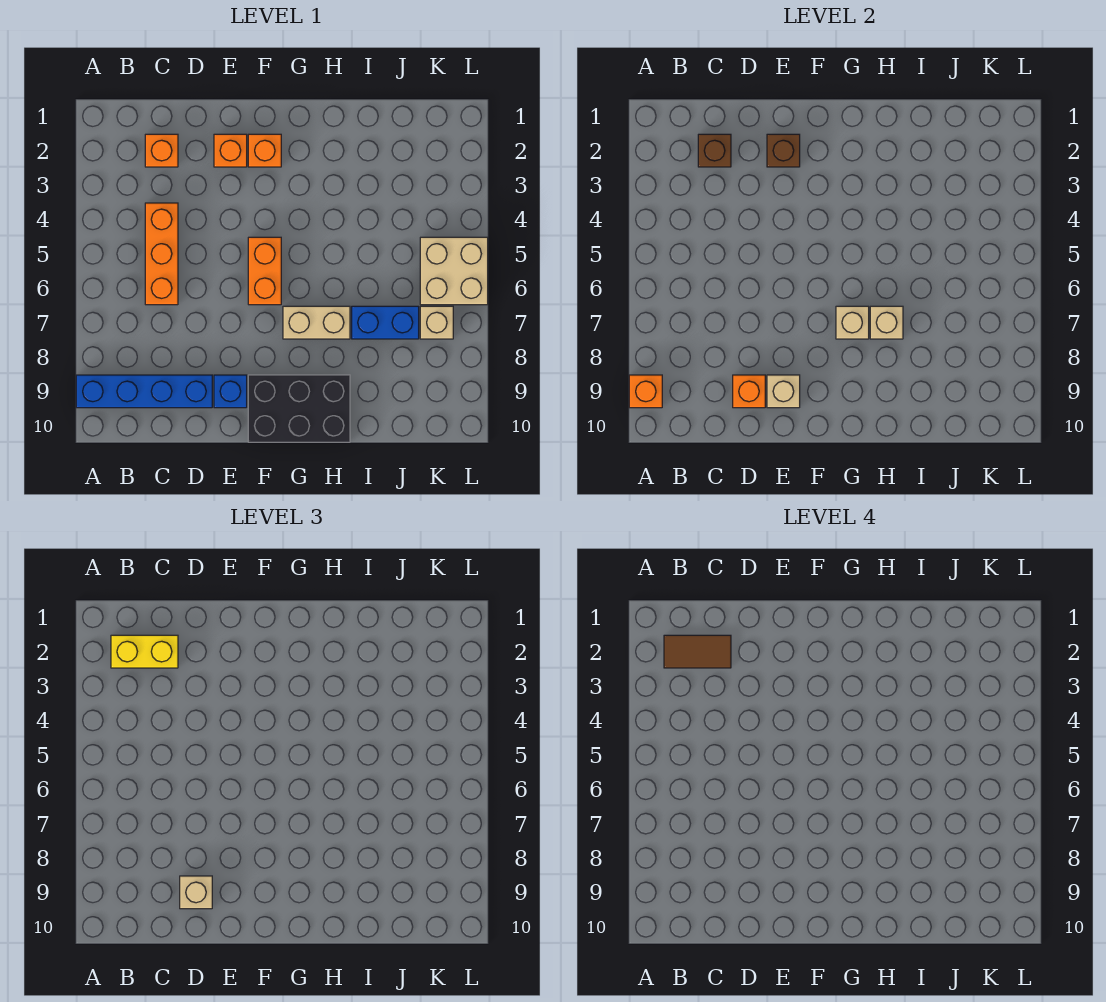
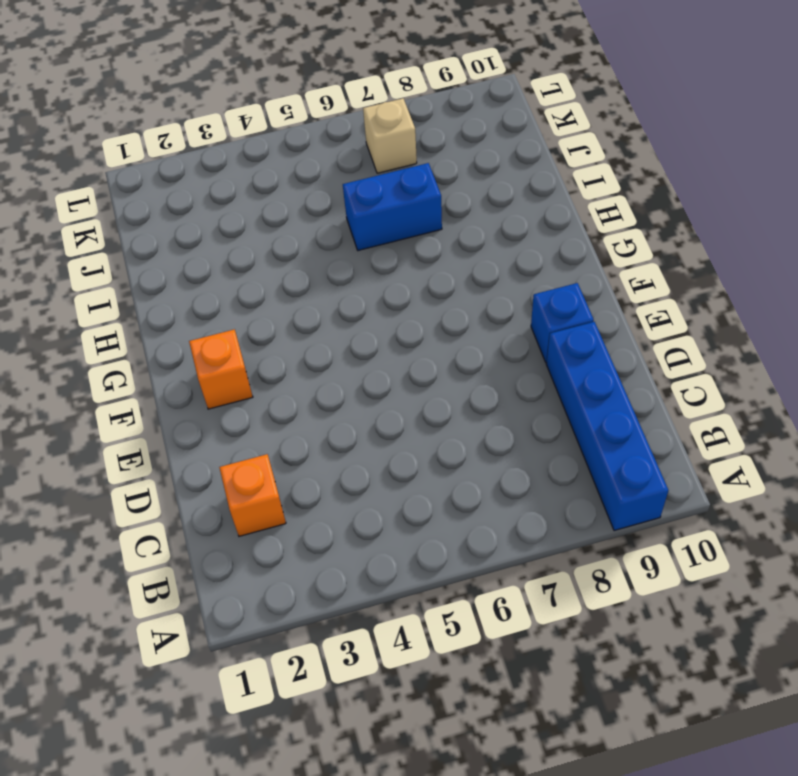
blue brick I6:I7 level 1 -> blue brick I7:J7 level 1
none -> orange brick C4:C6 level 1
none -> orange brick E2 level 1
none -> orange brick F5:F6 level 1

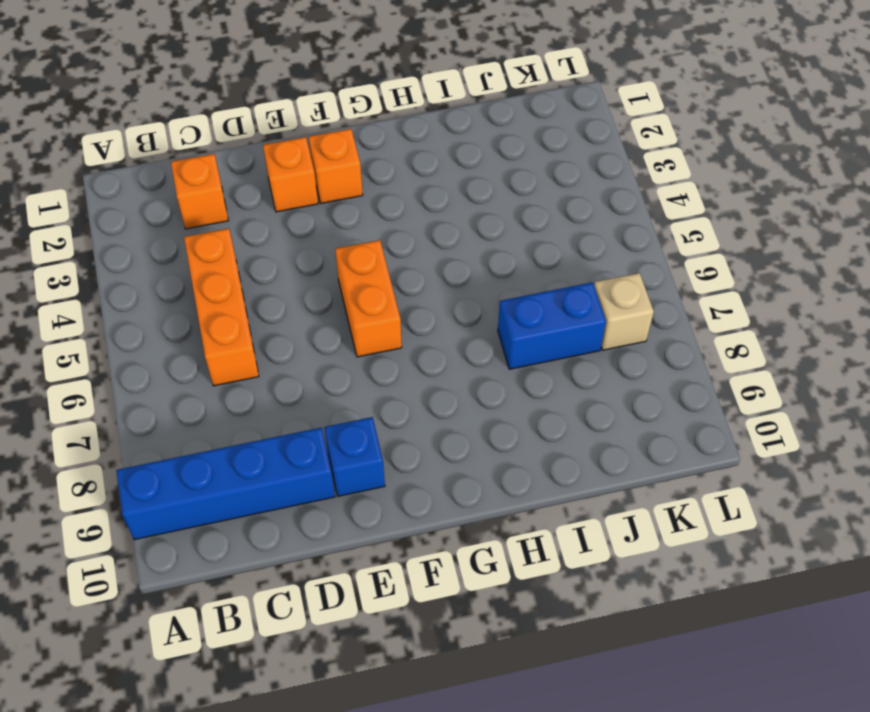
none -> black brick F9:H10 level 1
none -> tan brick G7:H7 level 1
none -> tan brick K5:L6 level 1

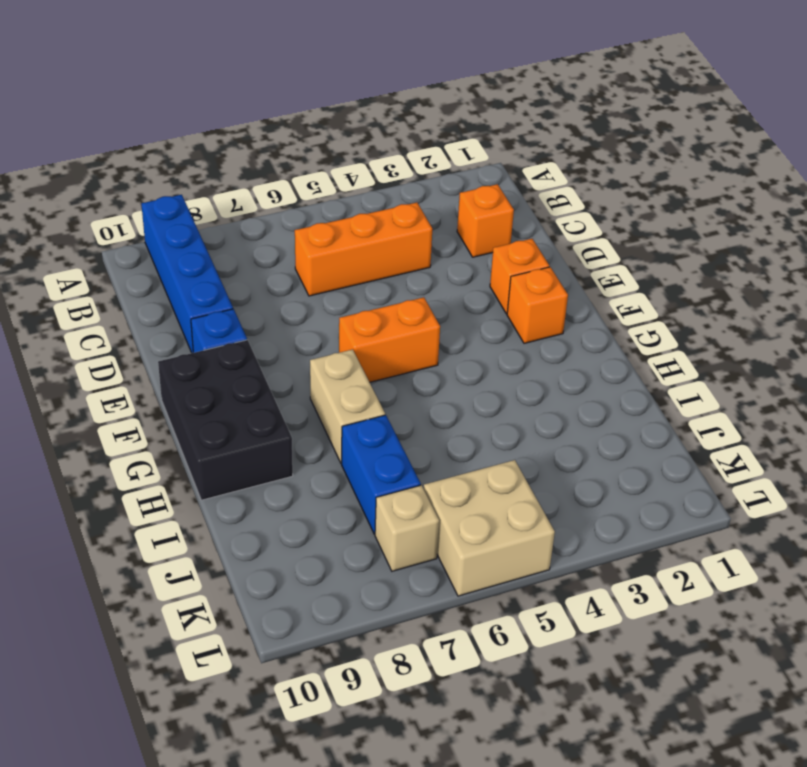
none -> orange brick A9 level 2
none -> brown brick C2 level 2
none -> orange brick D9 level 2

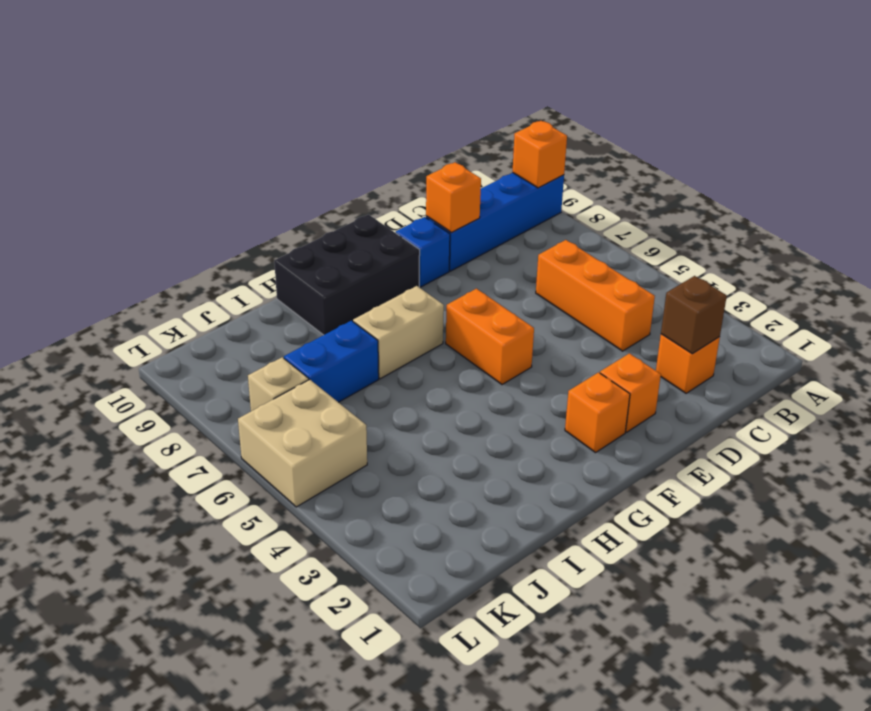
none -> brown brick E2 level 2
none -> tan brick E9 level 2
none -> tan brick G7 level 2

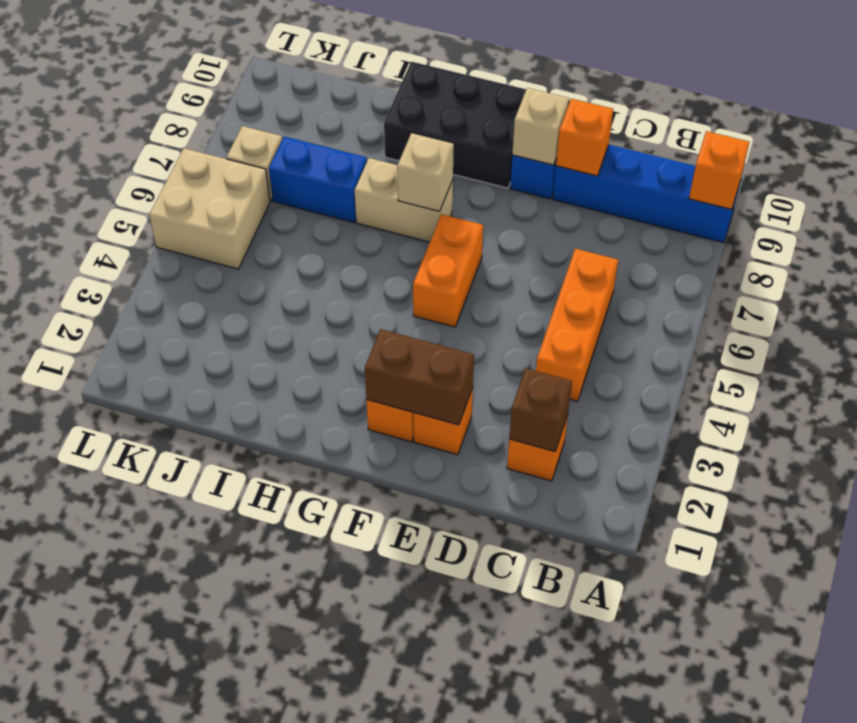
brown brick E2:F2 level 2 -> brown brick E2 level 2
none -> tan brick H7 level 2
none -> yellow brick B2:C2 level 3
none -> tan brick D9 level 3

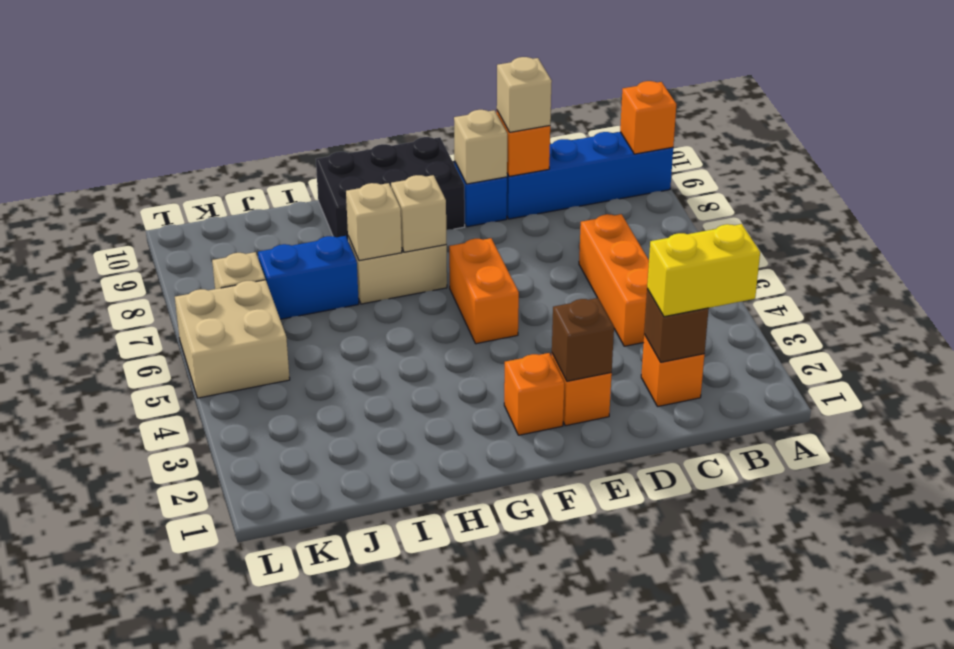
none -> brown tile B2:C2 level 4

